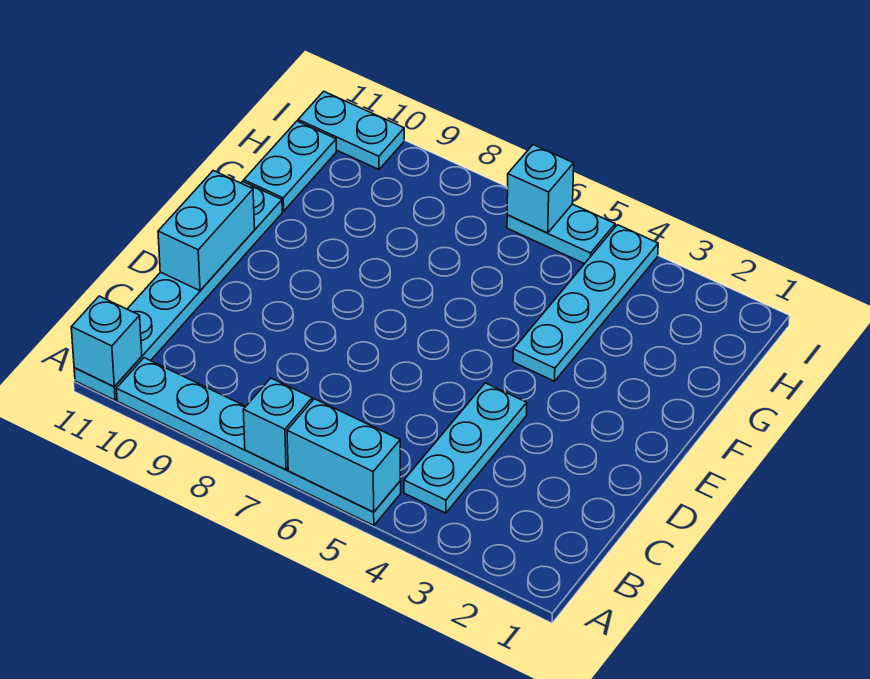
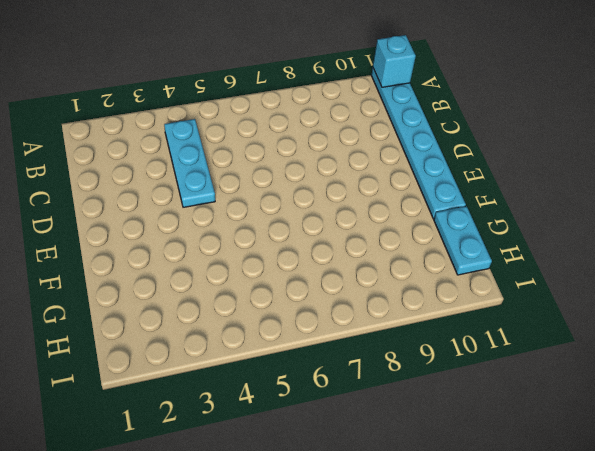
none -> cyan plate A5:A10 level 1
none -> cyan plate F4:I4 level 1
none -> cyan plate I5:I6 level 1

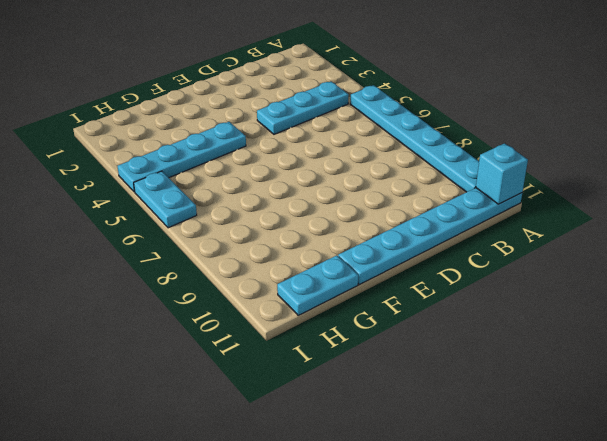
none -> cyan plate I10:I11 level 1
none -> cyan brick A5:A6 level 2
none -> cyan brick A7 level 2

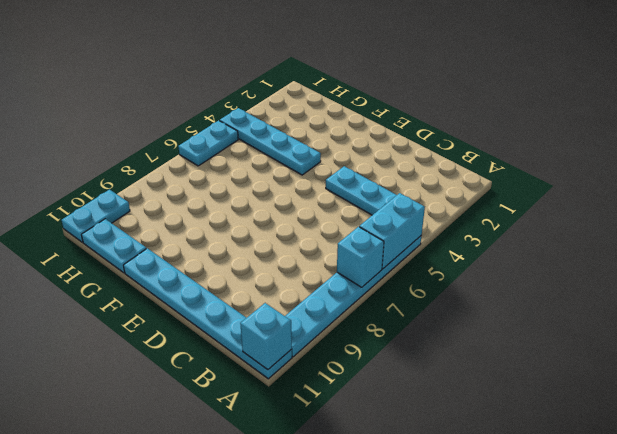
none -> cyan brick D11:E11 level 2
none -> cyan brick I6 level 2

